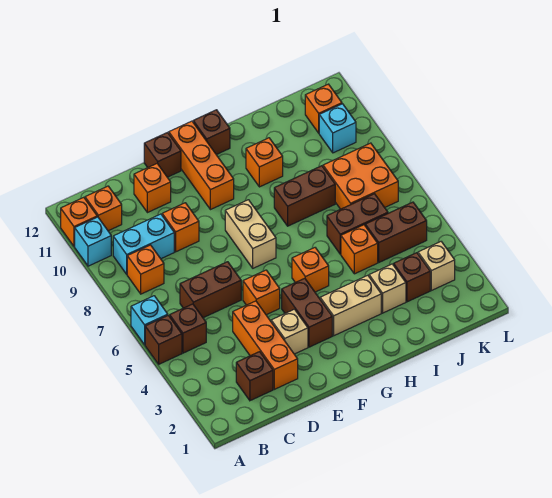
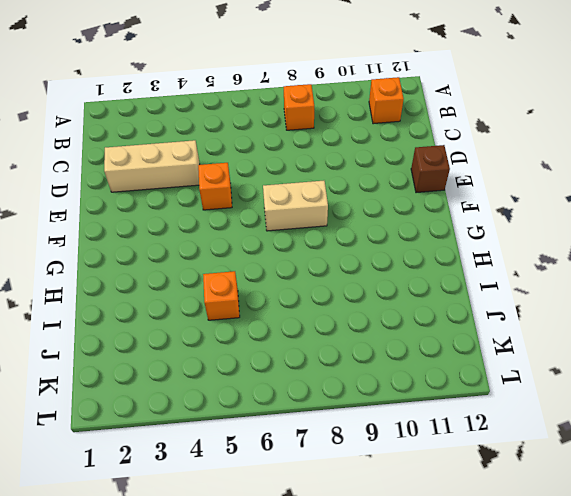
tan brick D2:D4 level 1 -> orange brick D2:D4 level 1
none -> brown brick A5 level 1
none -> cyan brick A6 level 1
none -> cyan brick A10 level 1
none -> orange brick A11 level 1

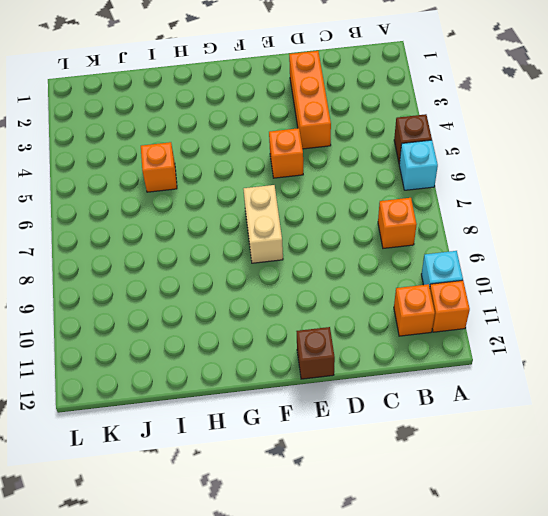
none -> brown brick B5 level 1
none -> cyan brick B9:C9 level 1
none -> brown brick C2 level 1
none -> brown brick C6:D6 level 1

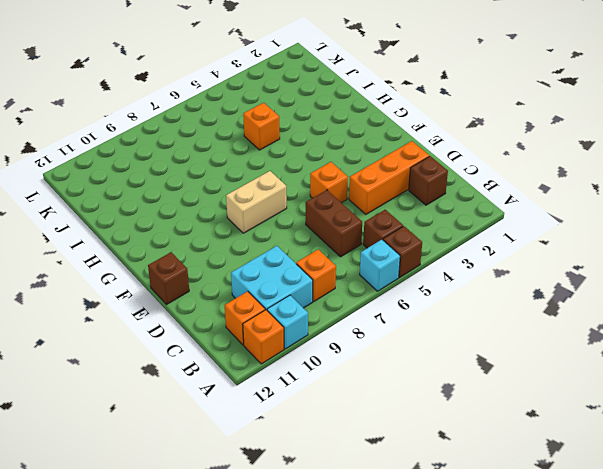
cyan brick B9:C10 level 1 -> cyan brick B9:C9 level 1
none -> orange brick D9 level 1
none -> orange brick D11 level 1
none -> tan brick E3 level 1
none -> brown brick F3:F4 level 1

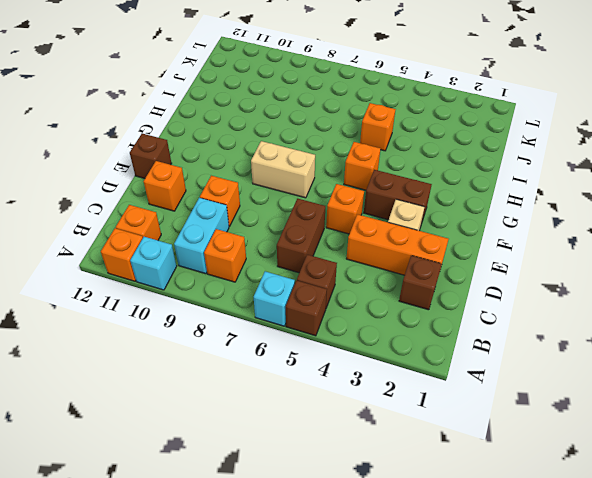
none -> orange brick F10:F12 level 1
none -> tan brick G3:H3 level 1
none -> brown brick G12 level 1
none -> brown brick H8:I8 level 1

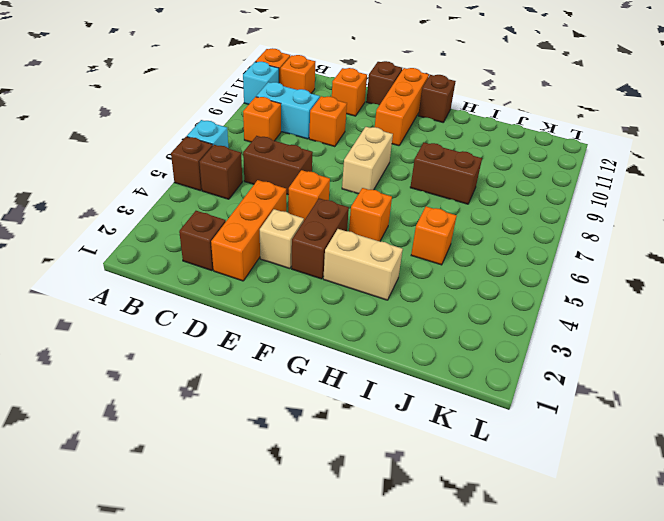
none -> orange brick H10 level 1
none -> tan brick I3 level 1
none -> brown brick I6:J6 level 1
none -> brown brick J3 level 1

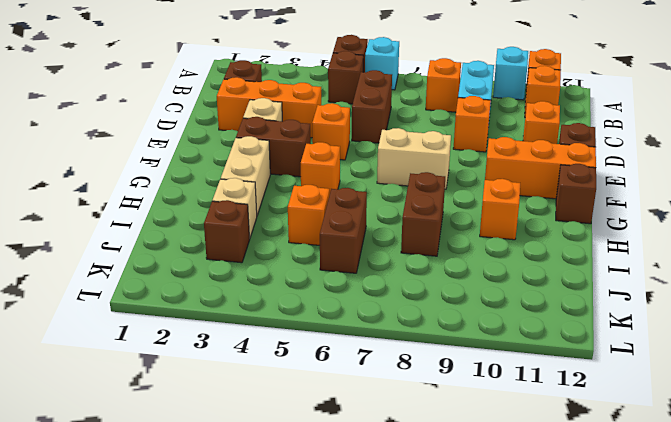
none -> brown brick J5:K5 level 1
none -> orange brick J7:K8 level 1
none -> tan brick K3 level 1
none -> cyan brick K10 level 1

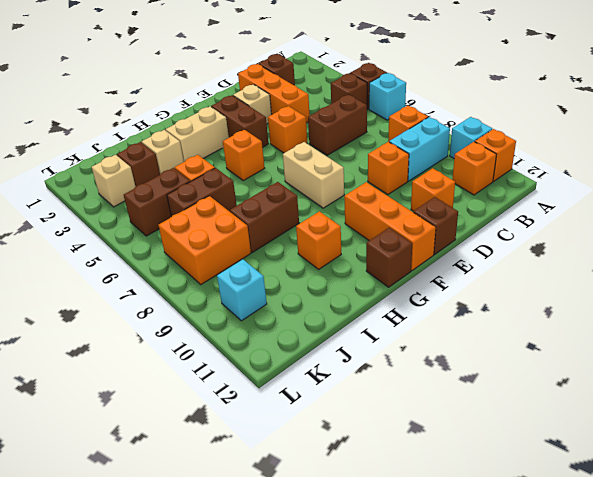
none -> orange brick K11 level 1

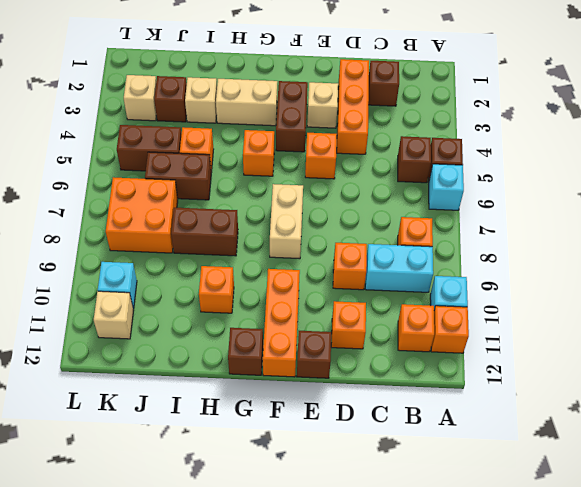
tan brick K11 level 1 -> orange brick K11 level 1
none -> brown brick C6:D6 level 1

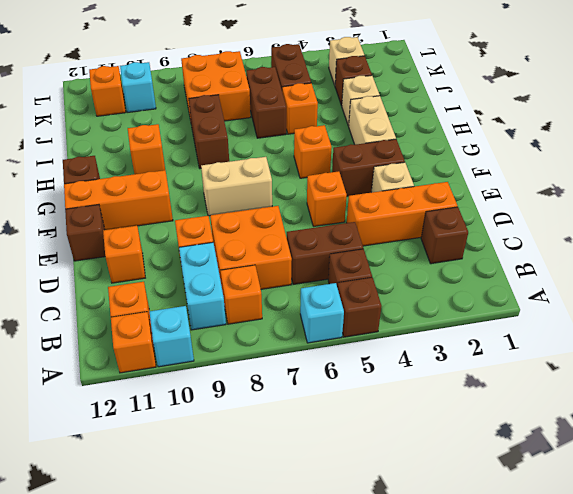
brown brick C5:C6 level 1 -> brown brick C6:D6 level 1
orange brick C7:D8 level 1 -> none

